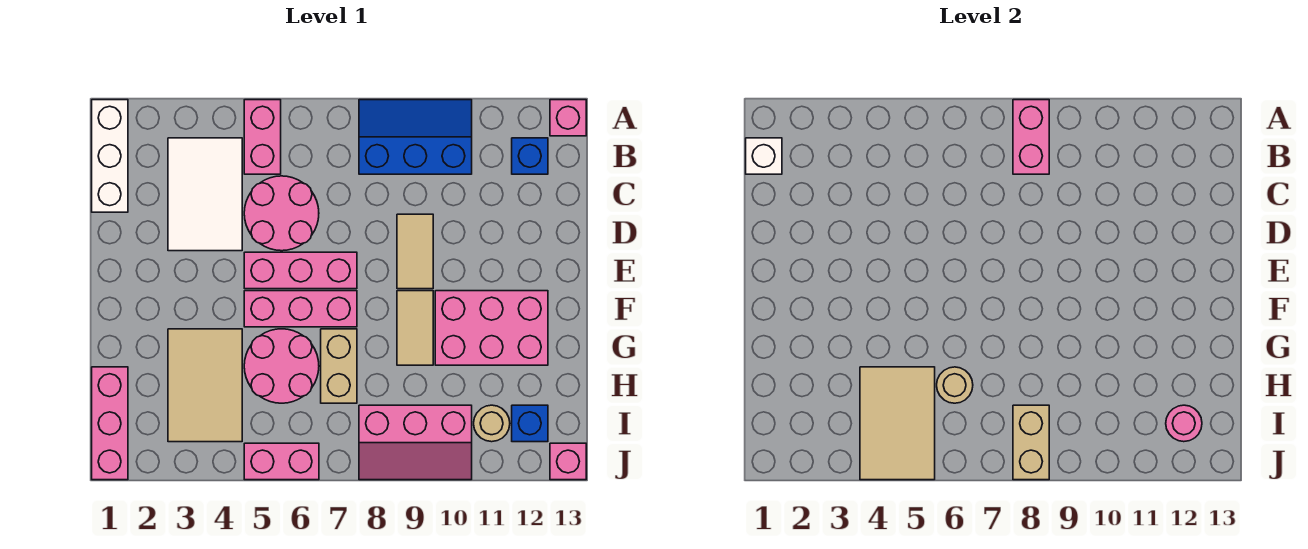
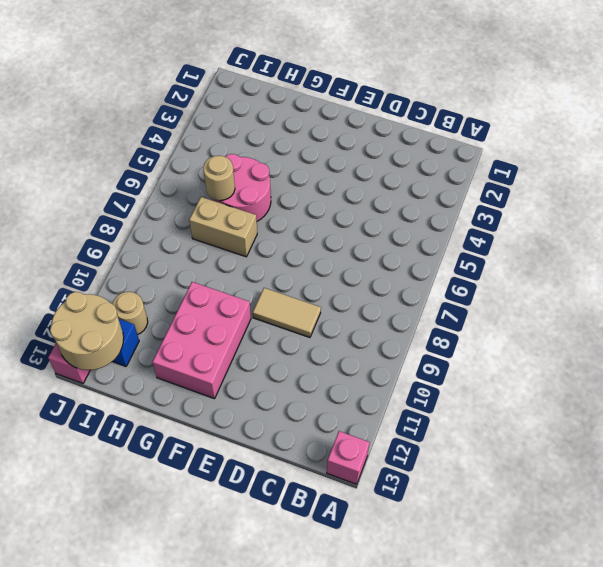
tan round brick I12:J13 level 2 -> pink round brick I12 level 2
none -> white brick A1:C1 level 1
none -> pink brick A5:B5 level 1
none -> blue slope A8:B10 level 1 top B

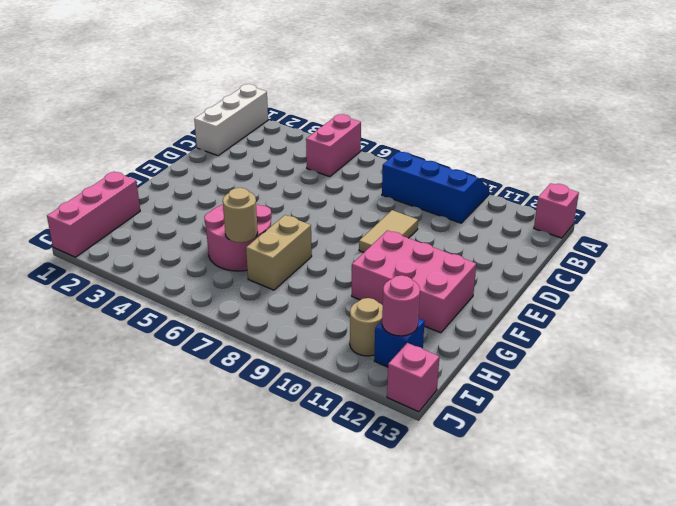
none -> white tile B3:D4 level 1
none -> blue brick B12 level 1
none -> pink round brick C5:D6 level 1

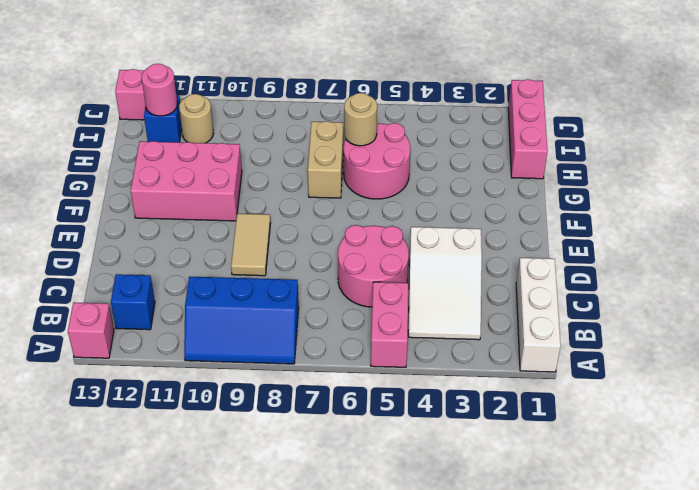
white slope B3:D4 level 1 top D -> white tile B3:D4 level 1
none -> pink brick E5:E7 level 1
none -> pink brick F5:F7 level 1
none -> tan tile F9:G9 level 1

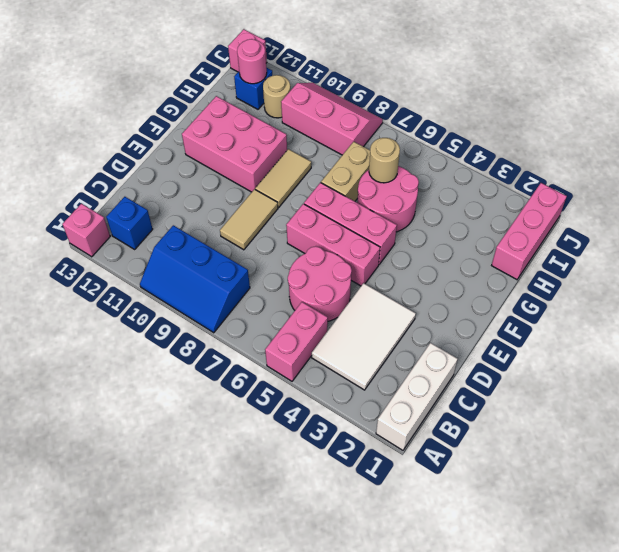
none -> tan tile G3:I4 level 1
none -> pink brick J5:J6 level 1
none -> pink brick A8:B8 level 2

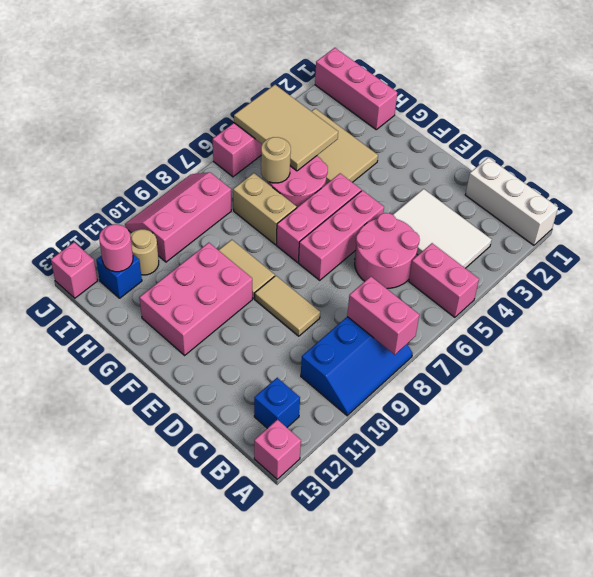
none -> white brick B1 level 2
none -> tan brick I8:J8 level 2

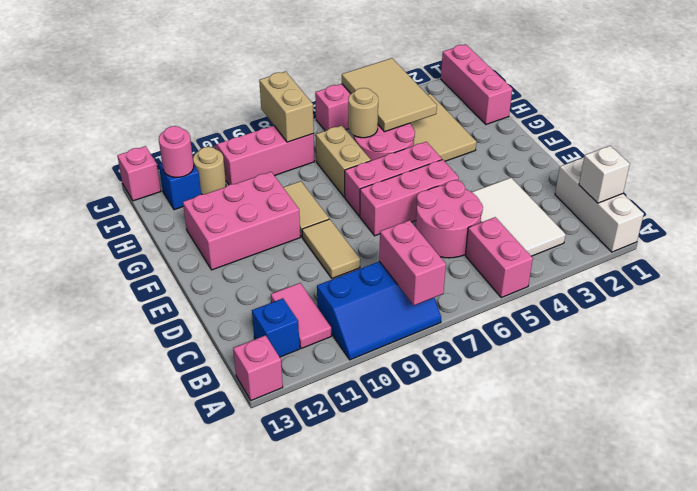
pink tile B11:C11 level 1 -> none

